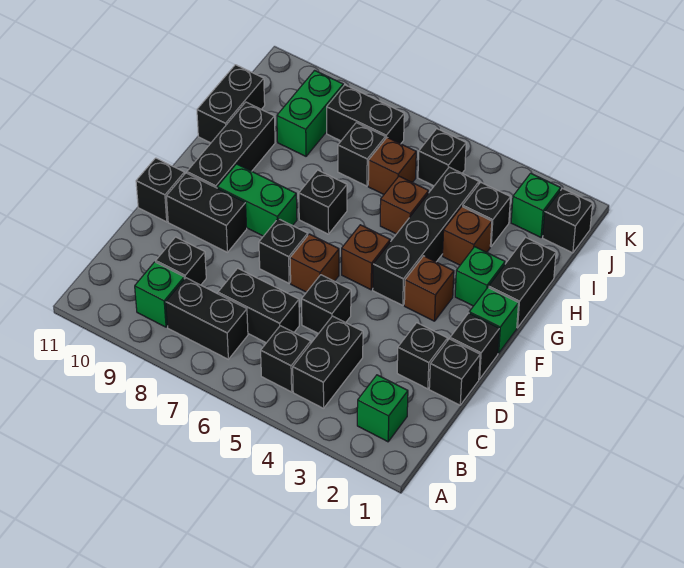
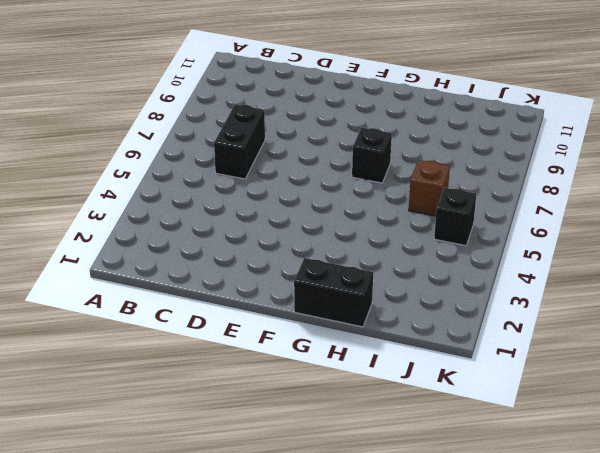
none -> green brick B2 level 1
none -> black brick B4:C4 level 1
none -> black brick B5 level 1
none -> black brick B7:B8 level 1

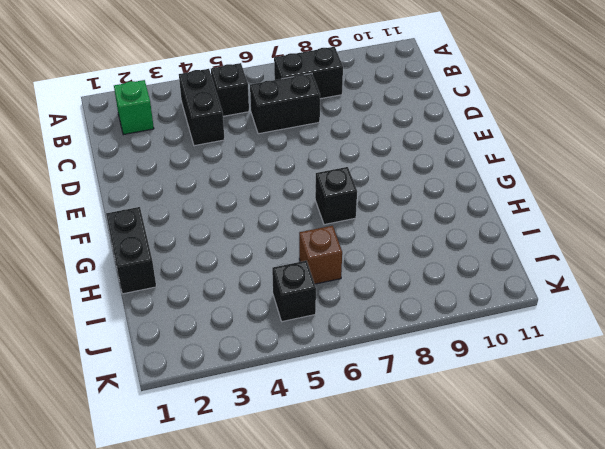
none -> green brick B9 level 1
none -> black brick C9 level 1
none -> black brick D1 level 1
none -> black brick D2 level 1

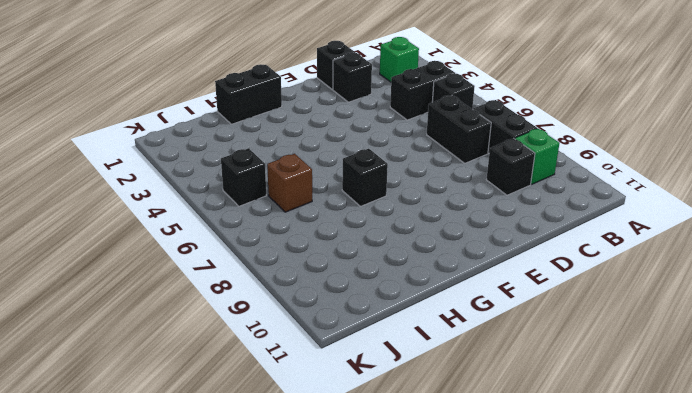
none -> black brick D5 level 1
none -> black brick E1 level 1
none -> brown brick E6 level 1
none -> black brick E7 level 1

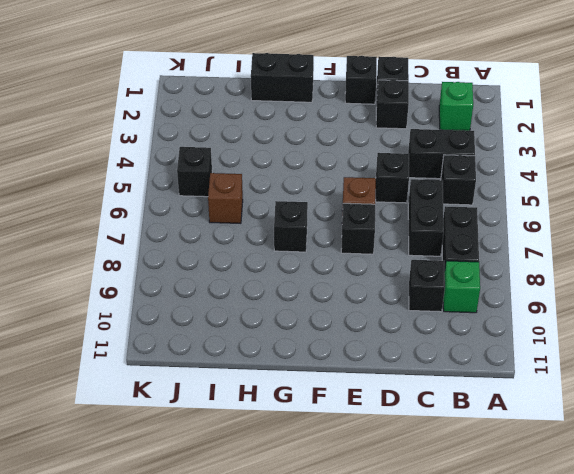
none -> black brick E9:E10 level 1
none -> black brick E11 level 1
none -> green brick F1 level 1
none -> brown brick F3 level 1

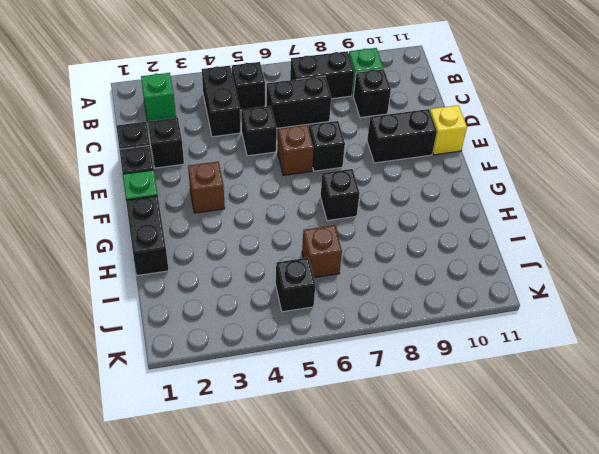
yellow brick E11 level 1 -> black brick E11 level 1
none -> black brick F4:I4 level 1
none -> brown brick F5 level 1
none -> green brick F8:F9 level 1
none -> black brick F10:H10 level 1

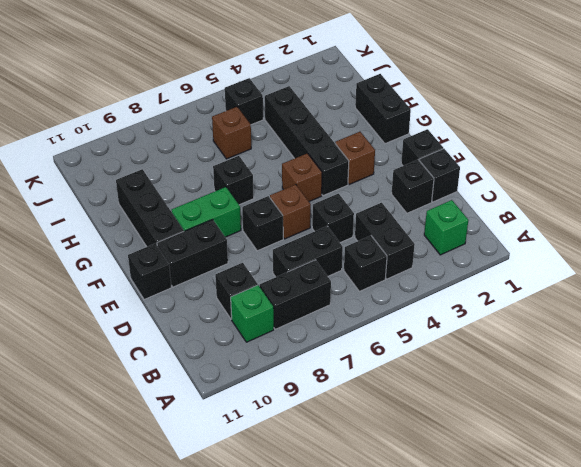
none -> green brick F1 level 1
none -> green brick G2 level 1
none -> brown brick H3 level 1
none -> brown brick H5 level 1

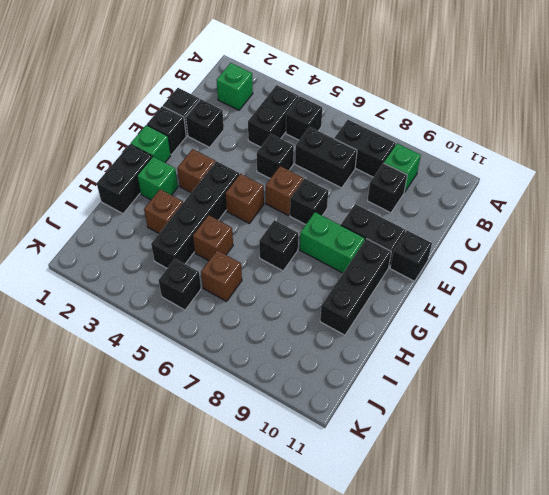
none -> black brick H11:I11 level 1
none -> black brick I3 level 1
none -> black brick I7 level 1
none -> green brick I9:J9 level 1

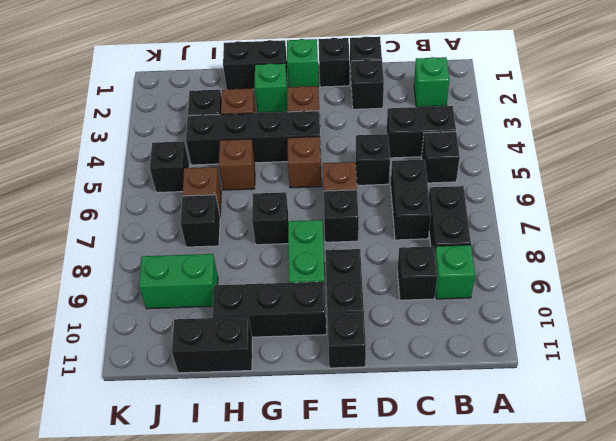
none -> black brick J1 level 1
none -> green brick J2 level 1
none -> black brick J7:J8 level 1

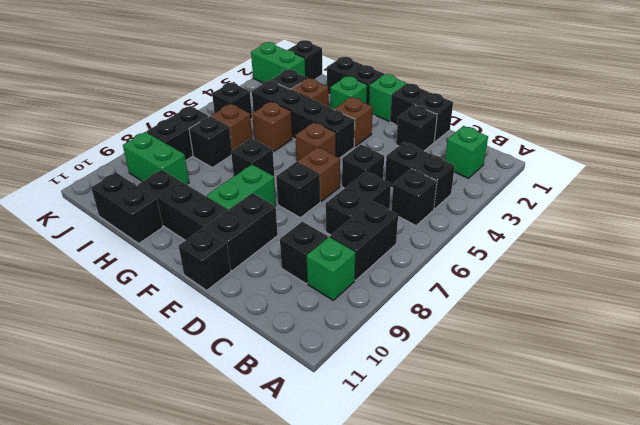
green brick J2:K2 level 1 -> green brick J2 level 1

